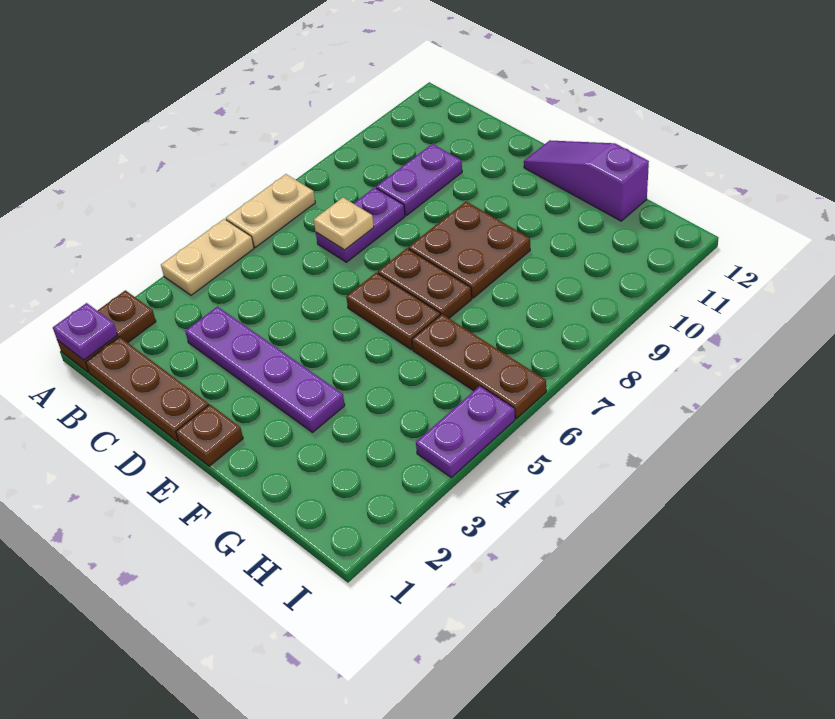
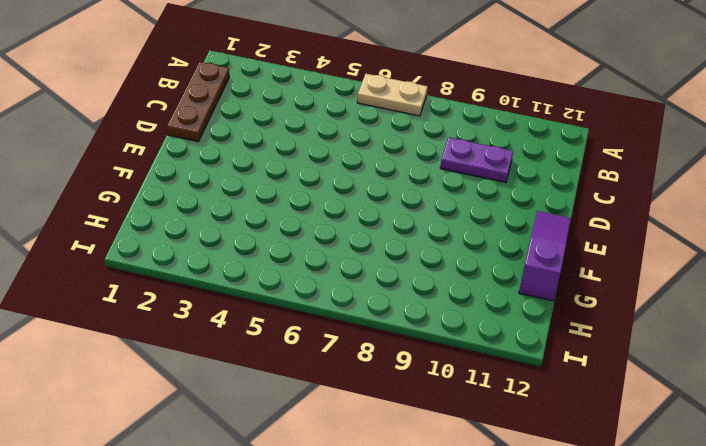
none -> brown plate A1:A2 level 1
none -> tan plate A4:A5 level 1
none -> purple plate C3:F3 level 1

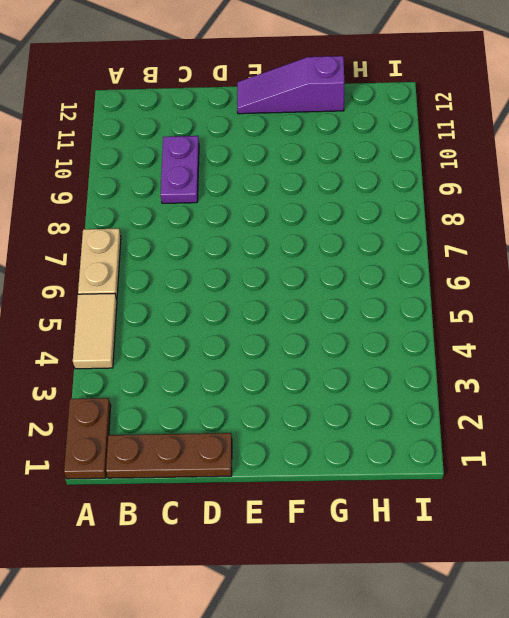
tan tile A4:A5 level 1 -> tan plate A4:A5 level 1
none -> purple plate C3:F3 level 1
none -> purple plate C7:C8 level 1
none -> brown plate E1 level 1

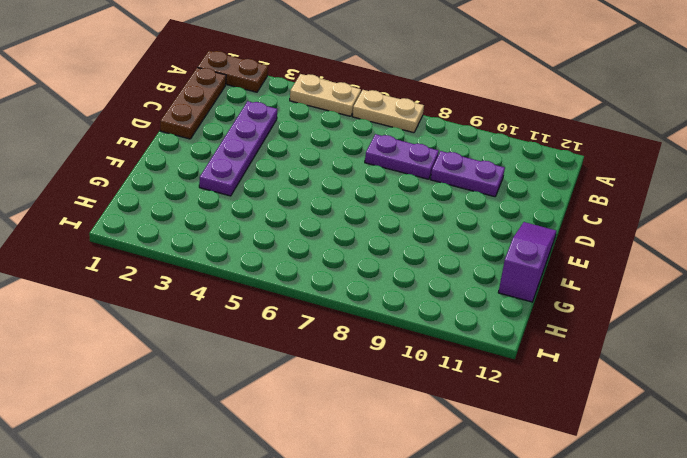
none -> brown plate E1 level 1
none -> brown plate E6:F6 level 1
none -> brown plate E7:F7 level 1

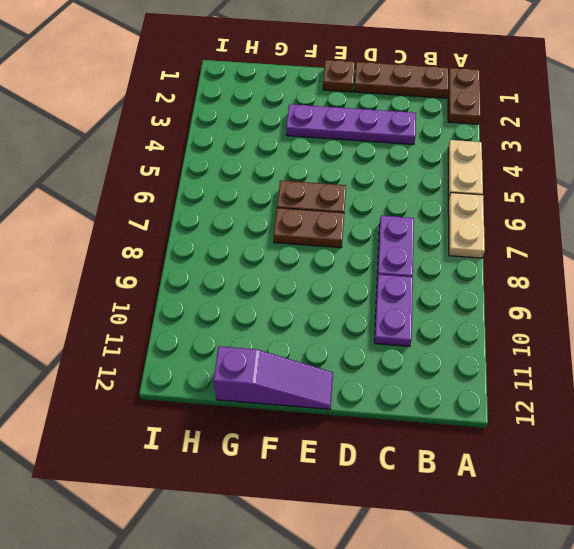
none -> brown plate E8:F9 level 1
none -> brown plate G6:I6 level 1
none -> purple plate I4:I5 level 1

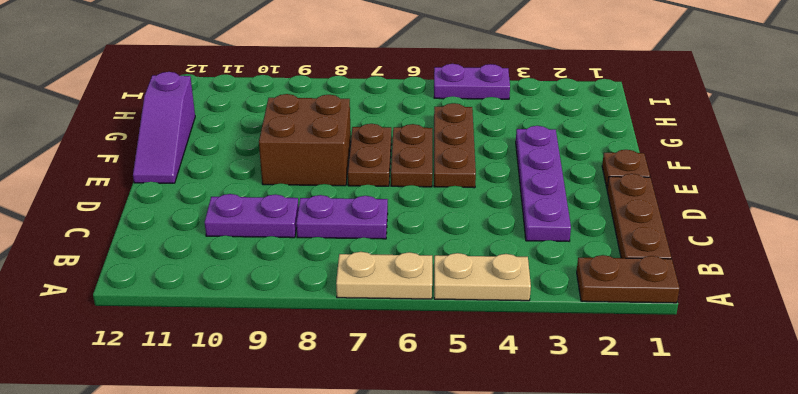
brown plate E5:G5 level 1 -> brown plate G6:I6 level 1
brown brick E8:F9 level 1 -> brown plate E8:F9 level 1
none -> purple plate A1 level 2
none -> tan plate C7 level 2

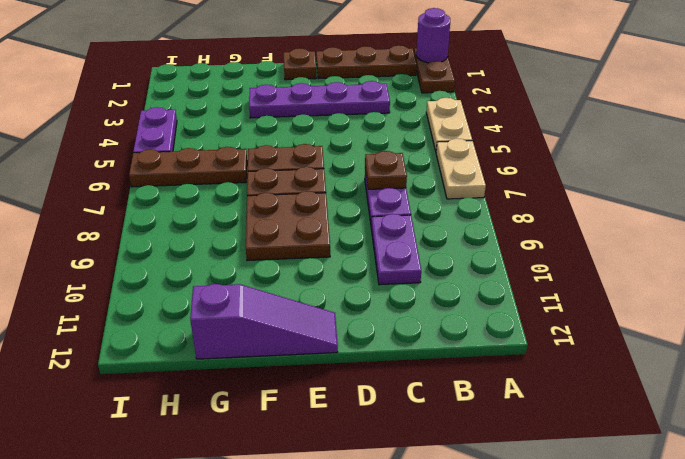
purple round brick A1 level 2 -> purple plate A1 level 2
brown plate C7 level 2 -> tan plate C7 level 2

